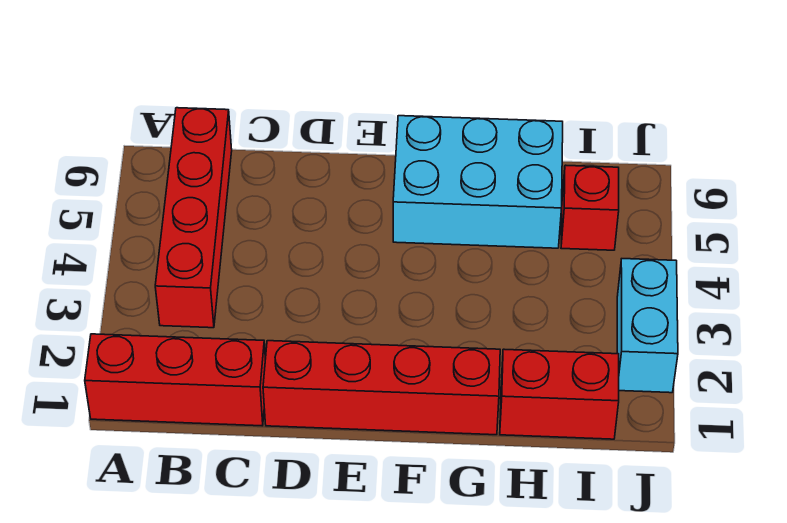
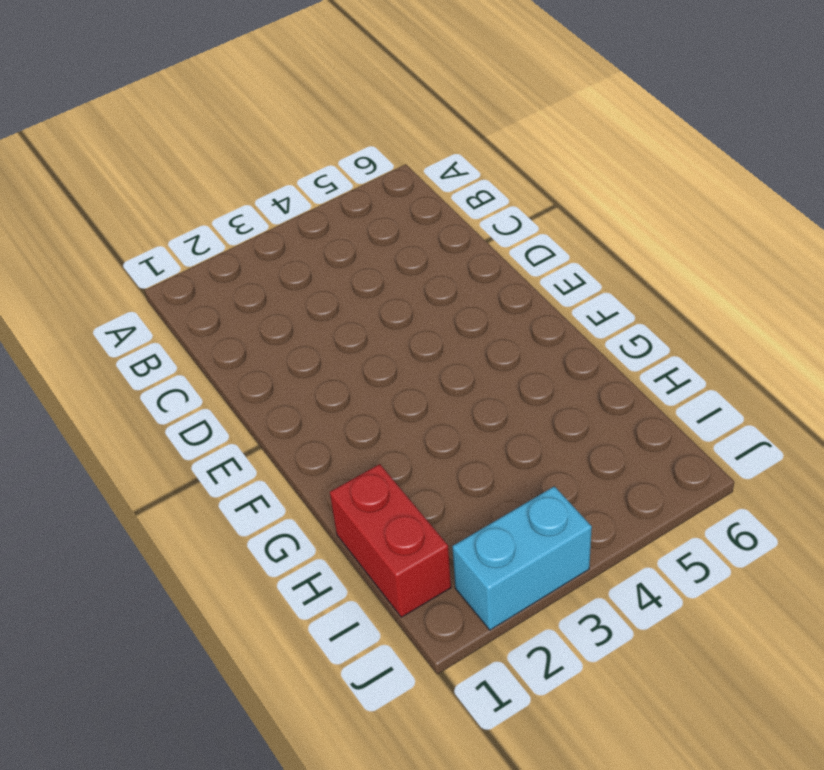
none -> red brick A1:C1 level 1
none -> red brick B3:B6 level 1

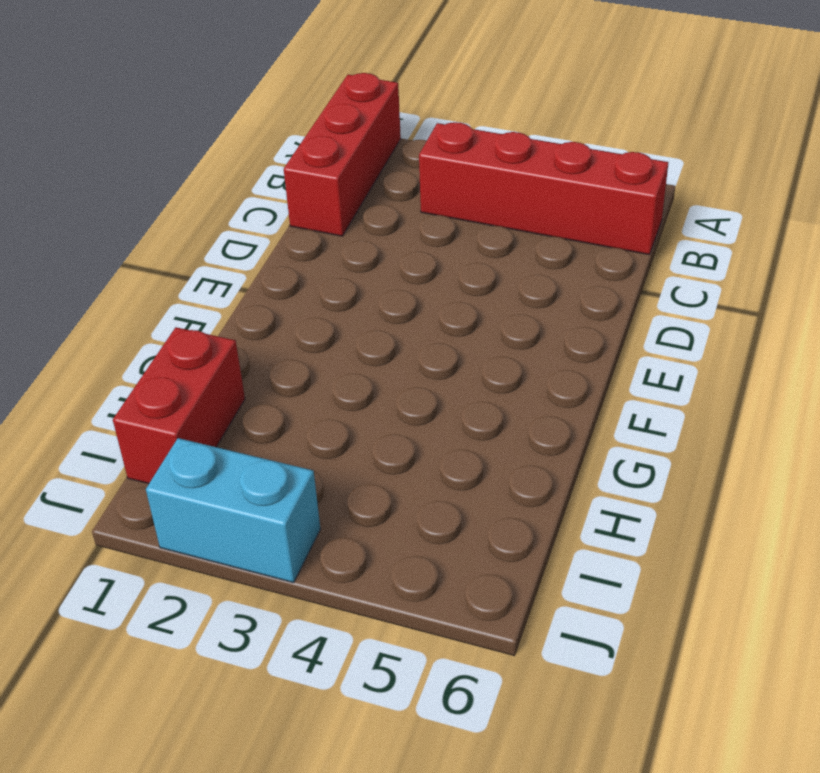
none -> red brick D1:G1 level 1
none -> cyan brick F5:H6 level 1

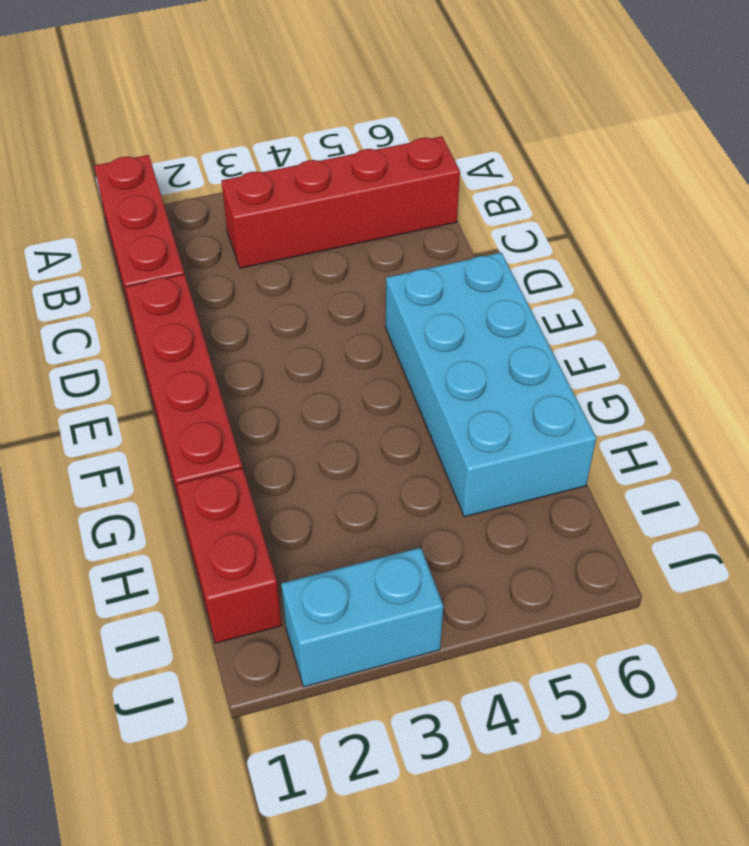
cyan brick E5:H6 level 1 -> cyan brick F5:H6 level 1
none -> red brick I5 level 1

